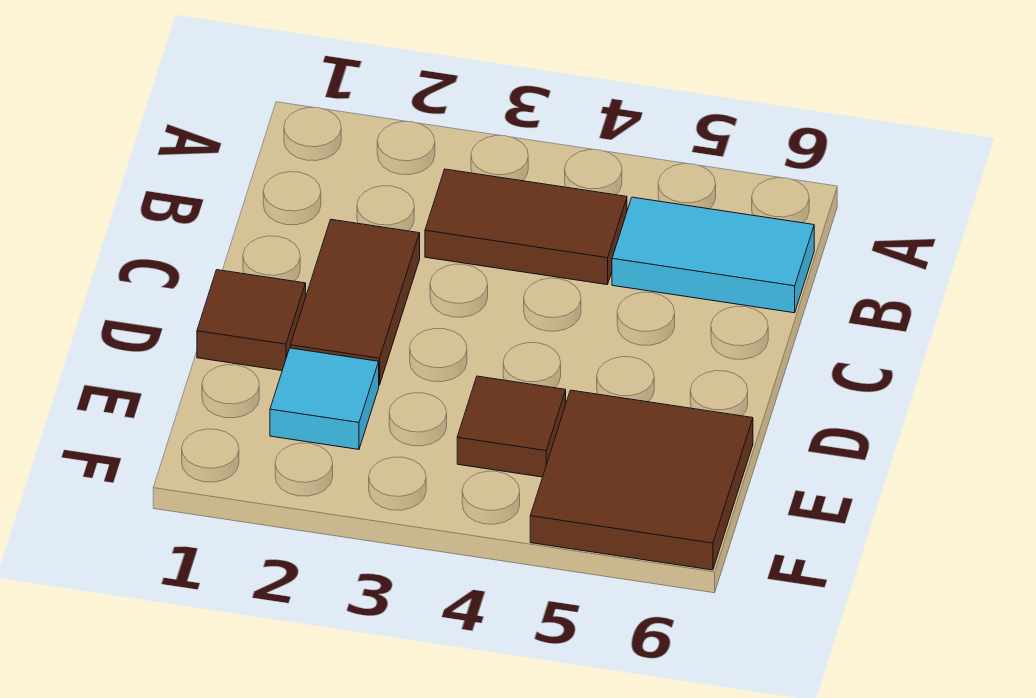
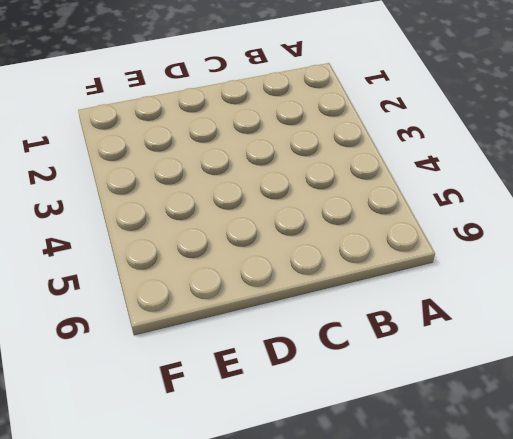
none -> brown tile B3:B4 level 1
none -> cyan tile B5:B6 level 1

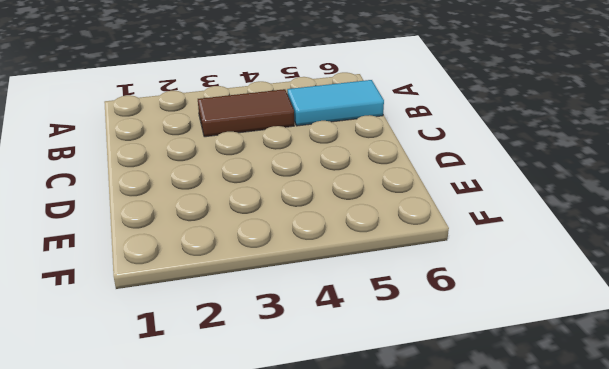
none -> brown tile C2:D2 level 1
none -> brown tile D1 level 1

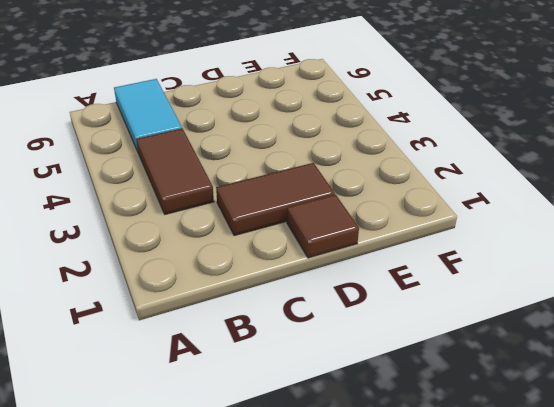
none -> cyan tile E2 level 1
none -> brown tile E4 level 1

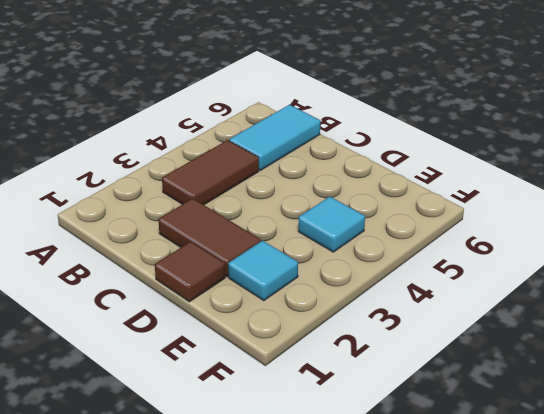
cyan tile E4 level 1 -> brown tile E4 level 1
none -> brown tile E5:F6 level 1

